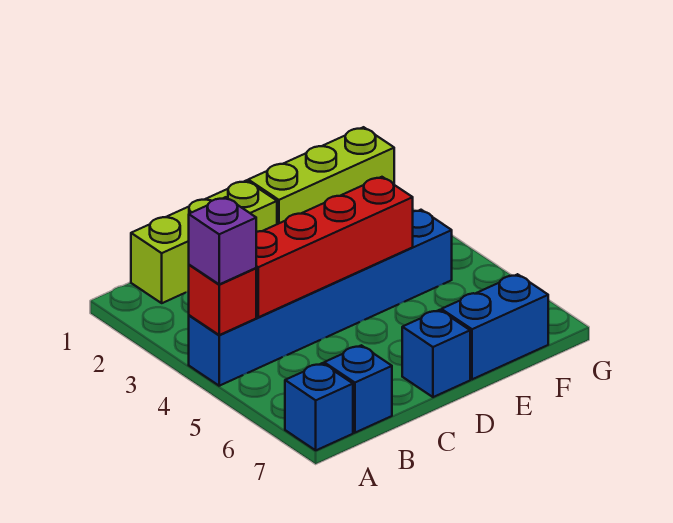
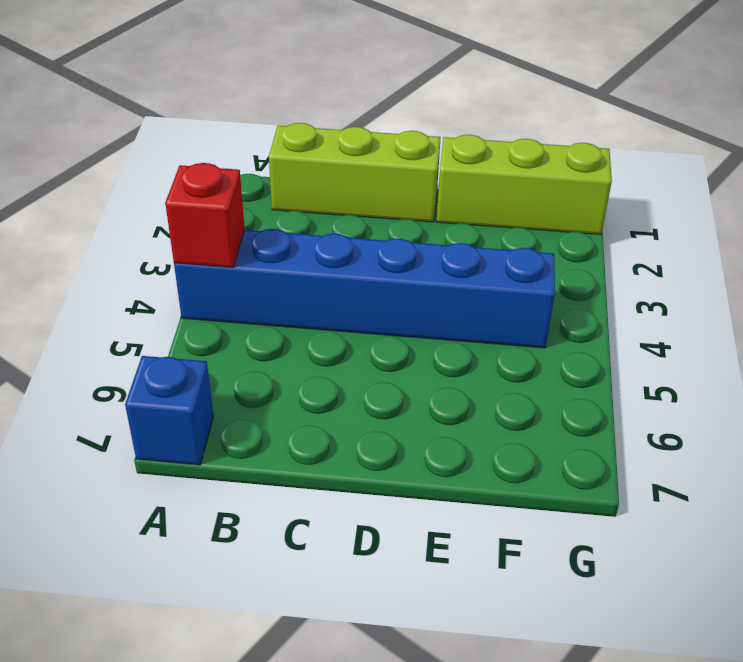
none -> blue brick B7 level 1
none -> blue brick D7 level 1

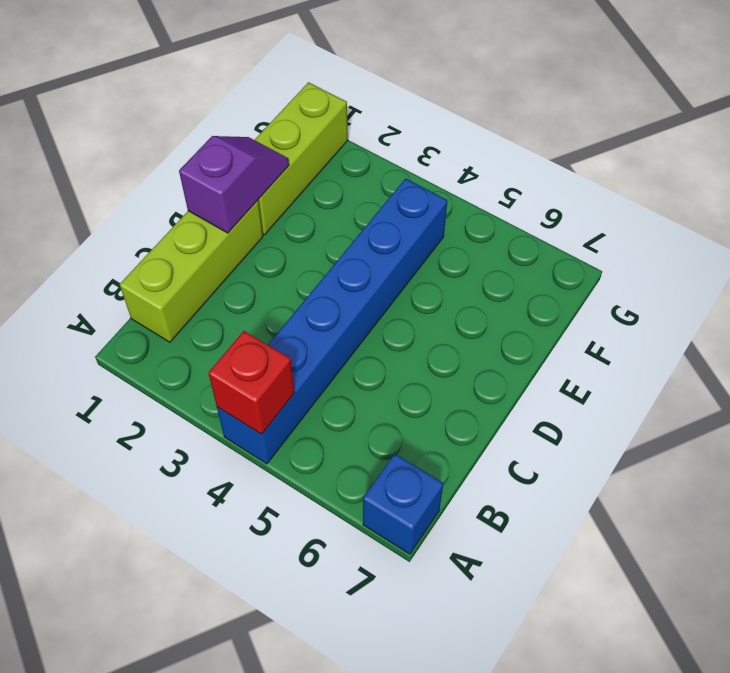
purple slope D1:E1 level 2 top D -> none
none -> blue brick B7 level 1
none -> blue brick D7 level 1

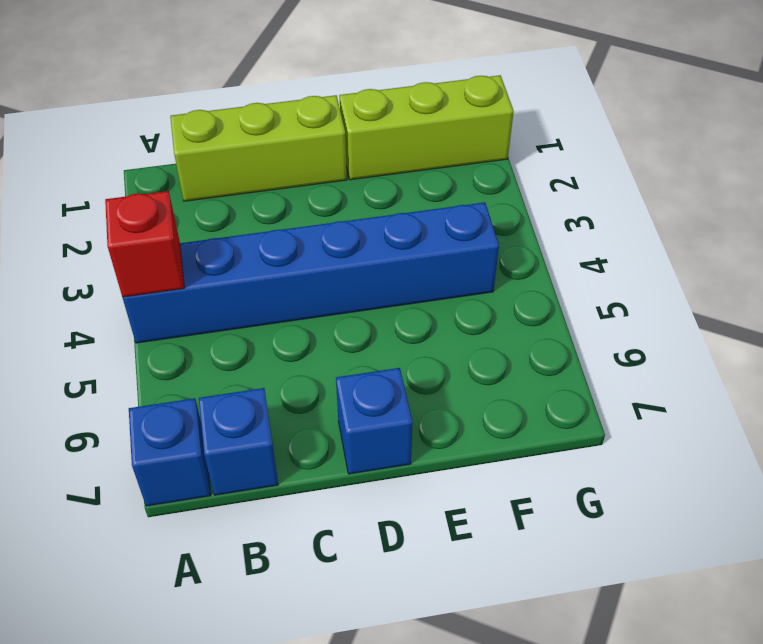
none -> blue brick E7:F7 level 1
none -> red brick B4:E4 level 2

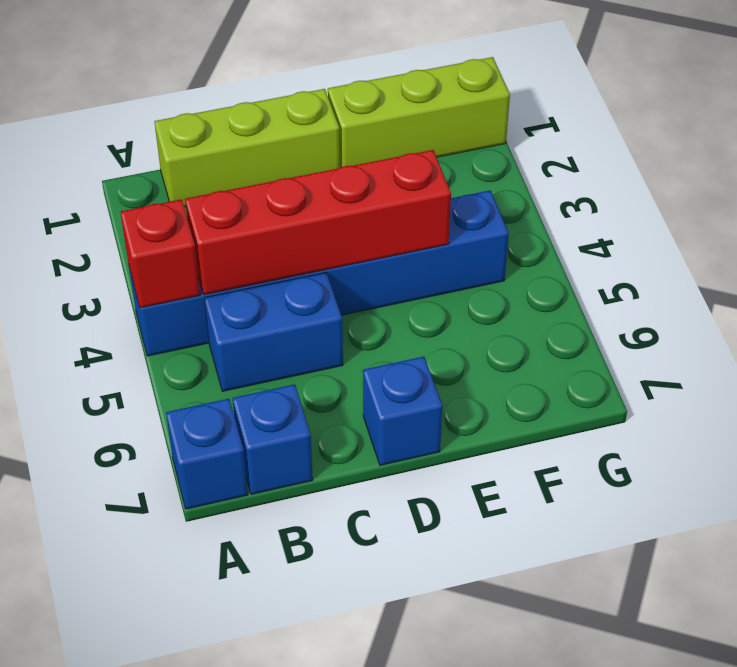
blue brick B5:C5 level 1 -> blue brick E7:F7 level 1
none -> purple brick A4 level 3

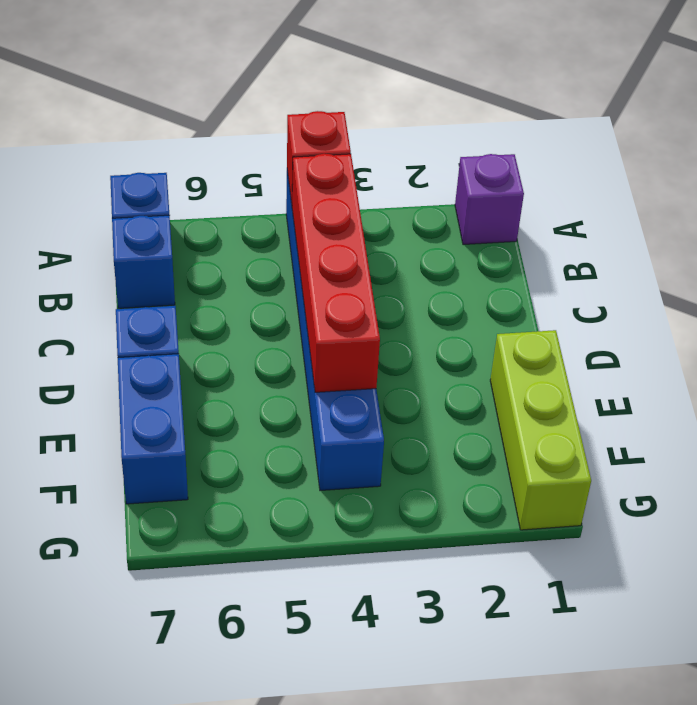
purple brick A1 level 1 -> purple brick A4 level 3
none -> lime brick B1:D1 level 1

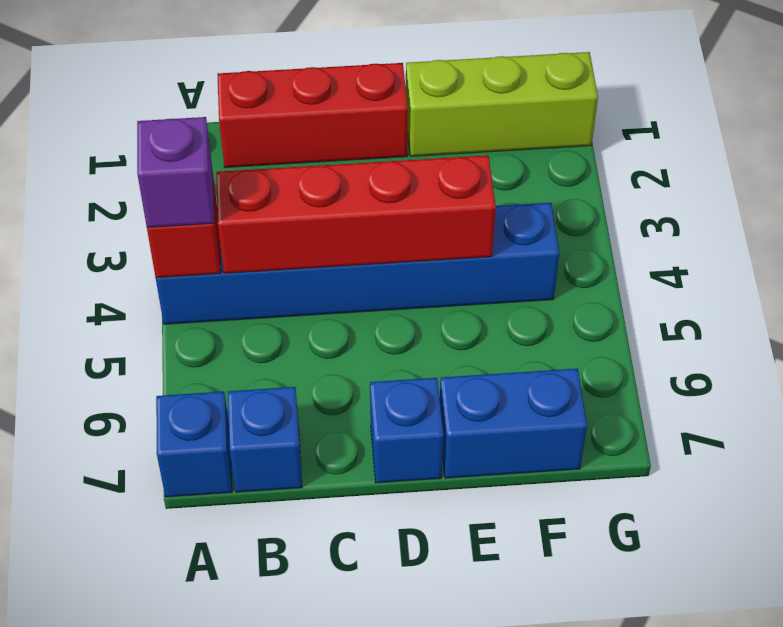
red brick B1:D1 level 1 -> lime brick B1:D1 level 1

